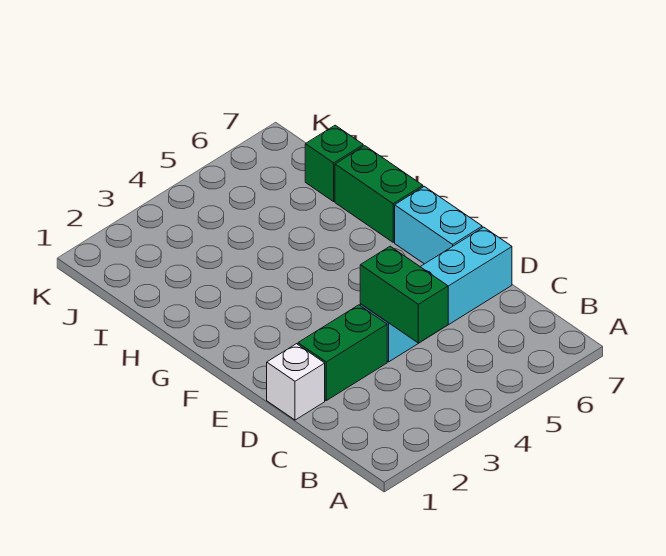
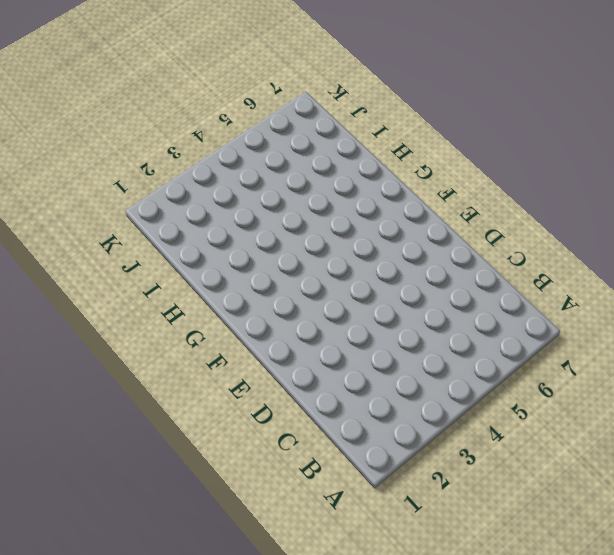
none -> white brick D1 level 1
none -> green brick D2:D3 level 1

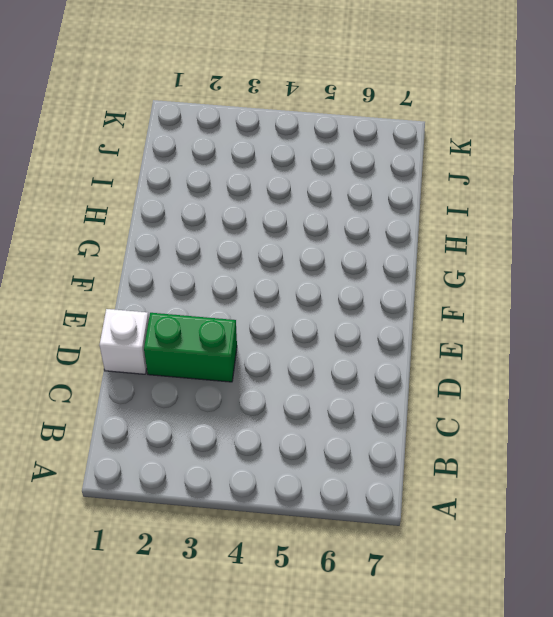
none -> cyan brick D4:D7 level 1
none -> cyan brick E7:F7 level 1

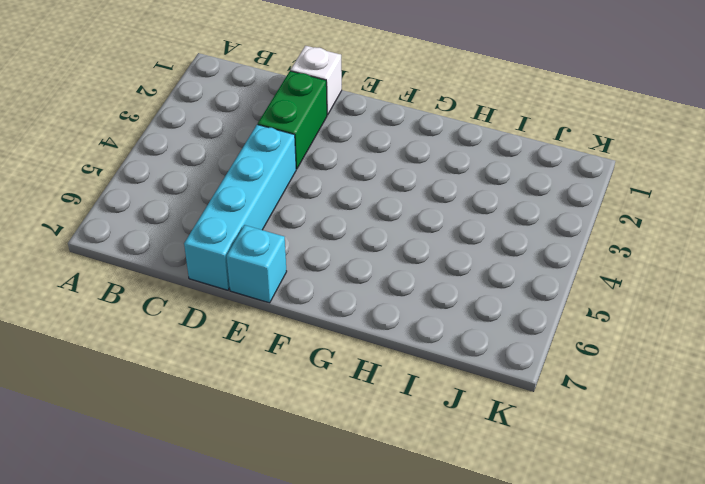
cyan brick E7 level 1 -> cyan brick E7:F7 level 1
none -> green brick G7:H7 level 1
none -> green brick I7 level 1

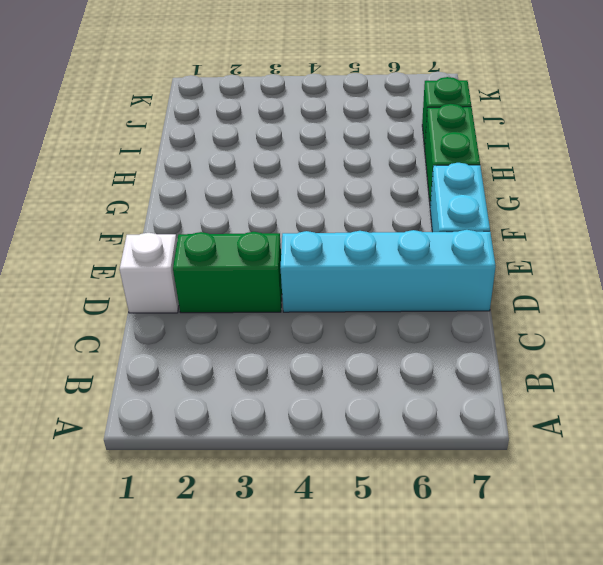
none -> green brick C4:D4 level 2

